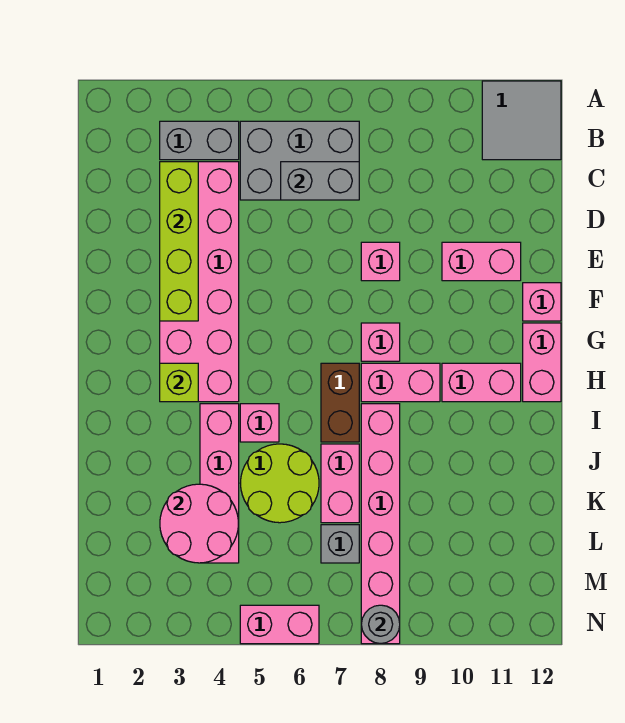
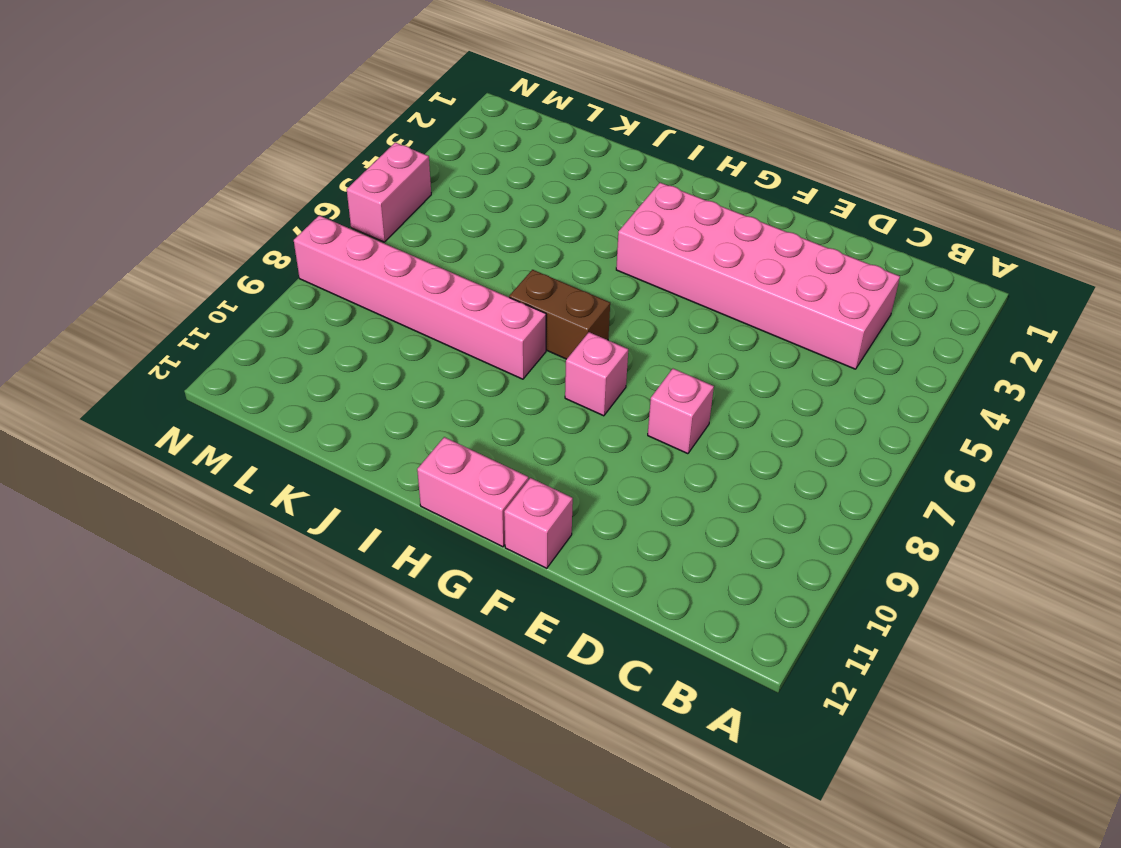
none -> grey tile A11:B12 level 1
none -> grey brick B3:B4 level 1
none -> grey brick B5:C7 level 1

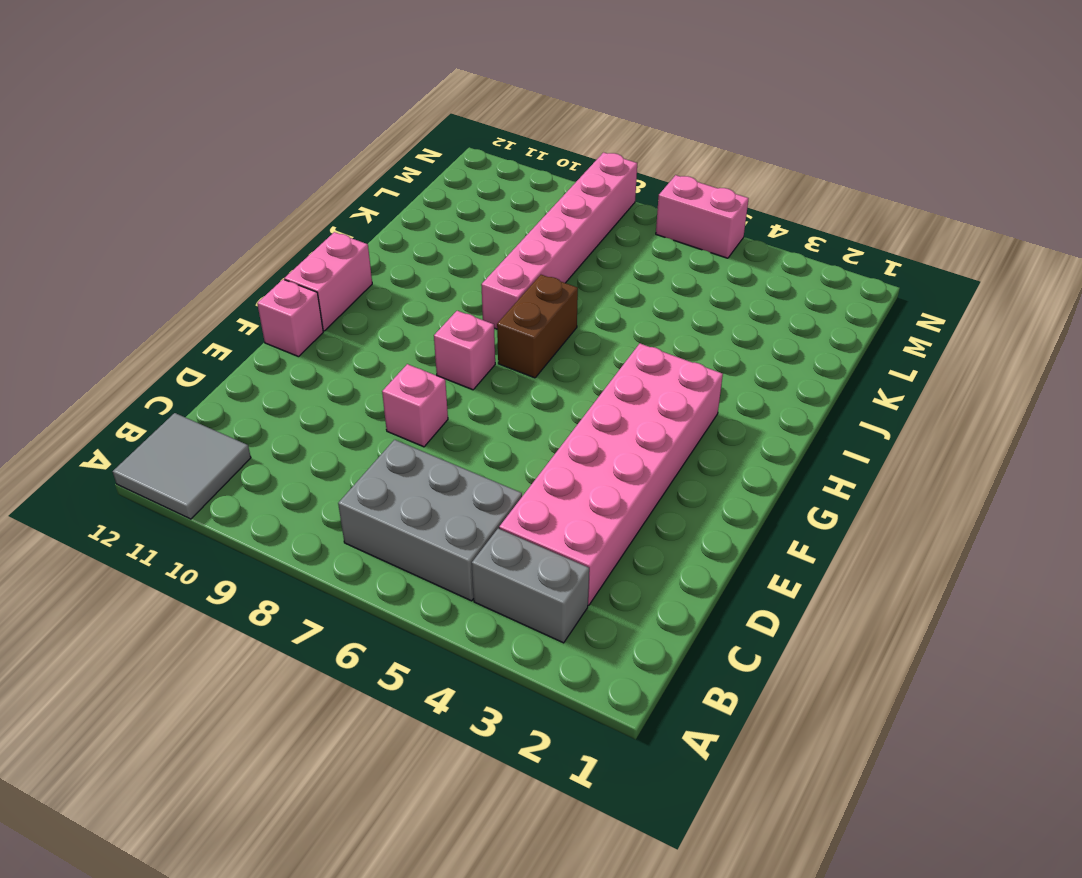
none -> pink brick E10:E11 level 1
none -> pink brick H8:H9 level 1
none -> pink brick H10:H11 level 1

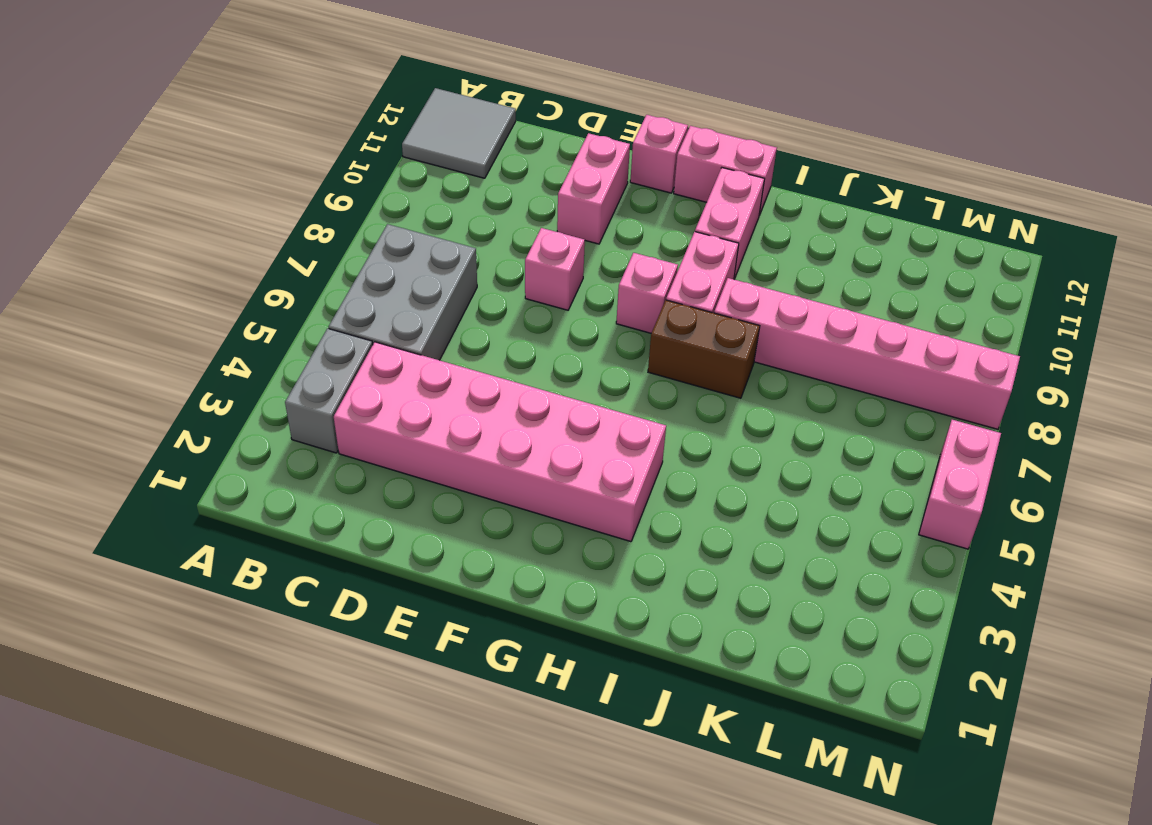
none -> pink brick I4:L4 level 1
none -> pink brick I5 level 1
none -> lime round brick J5:K6 level 1

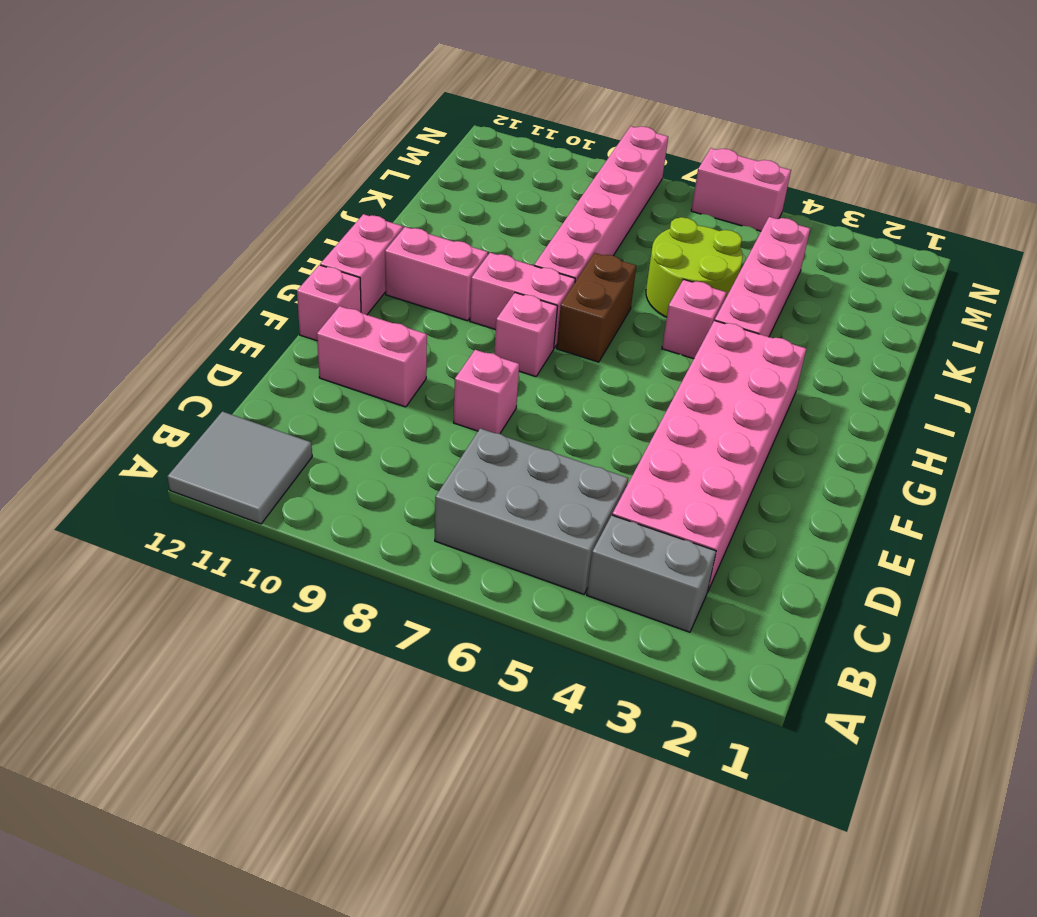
none -> pink brick J7:K7 level 1
none -> grey brick L7 level 1
none -> lime brick C3:F3 level 2

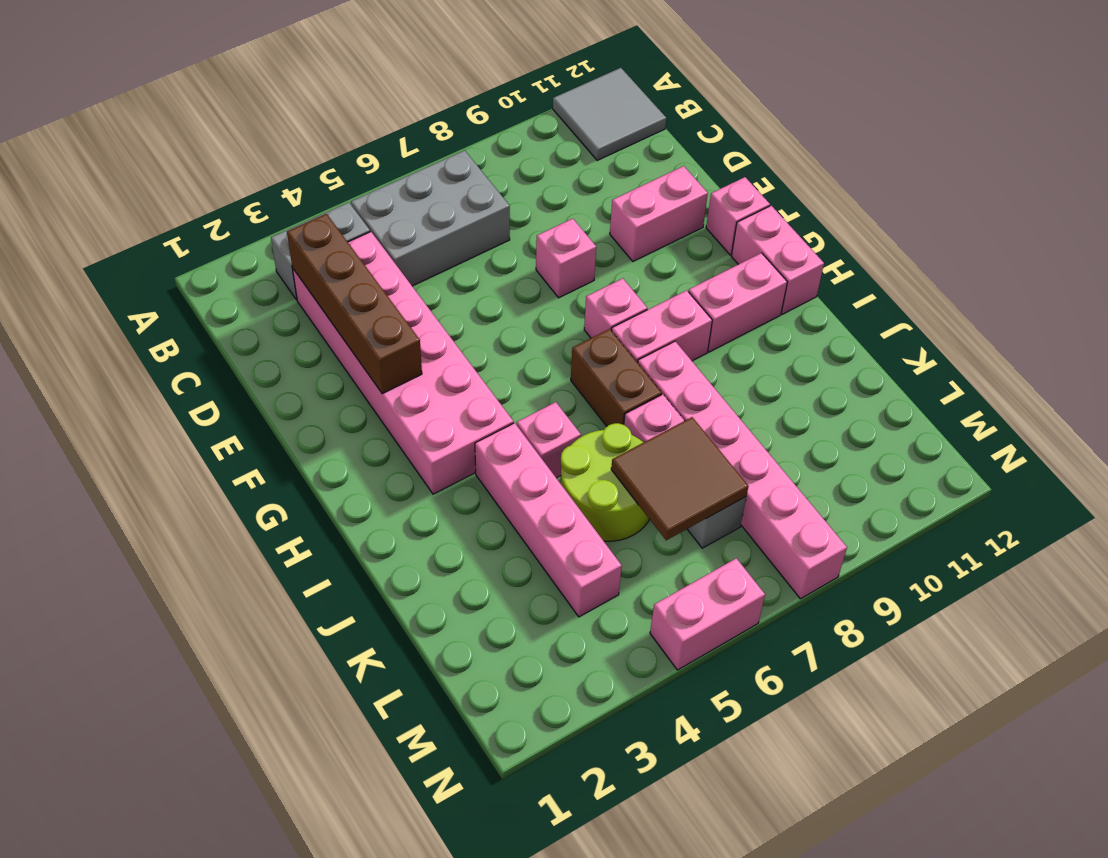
brown brick C3:F3 level 2 -> lime brick C3:F3 level 2
brown tile K6:L7 level 2 -> none
none -> grey brick C6:C7 level 2
none -> lime brick H3 level 2
none -> pink round brick K3:L4 level 2

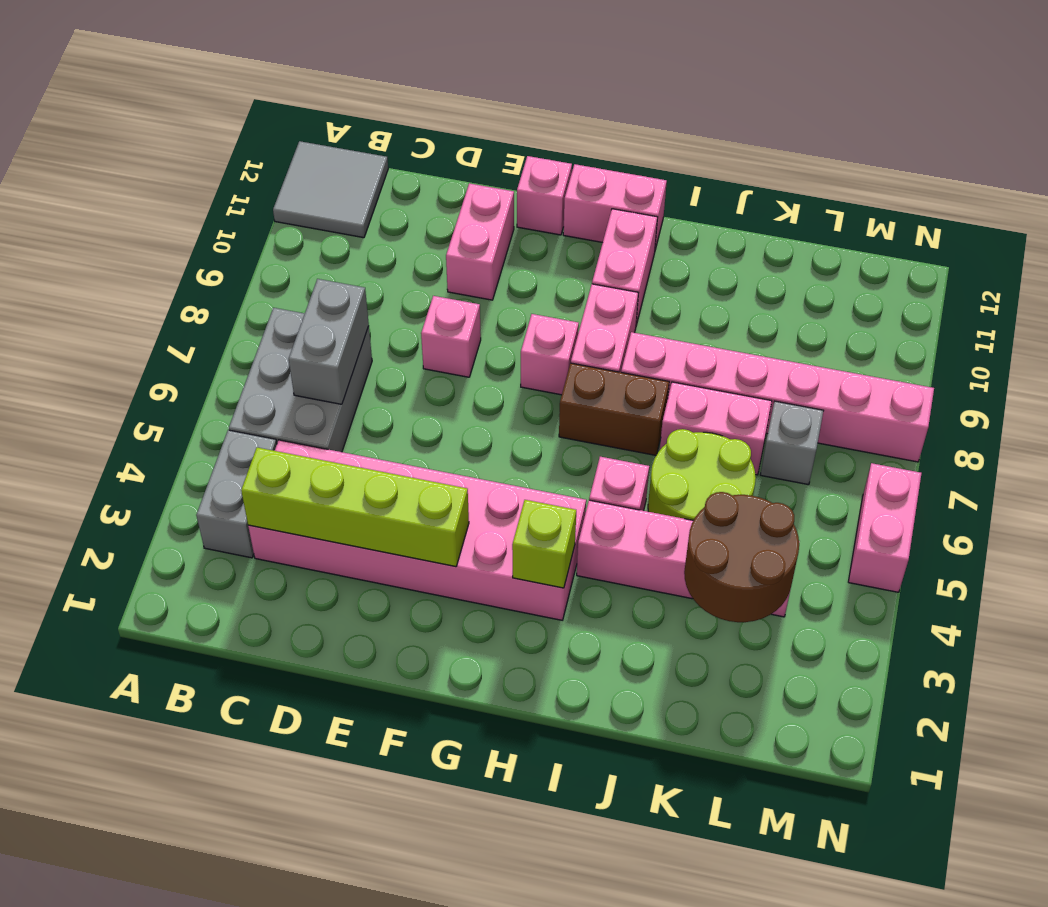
brown round brick K3:L4 level 2 -> pink round brick K3:L4 level 2
none -> grey round brick N8 level 2

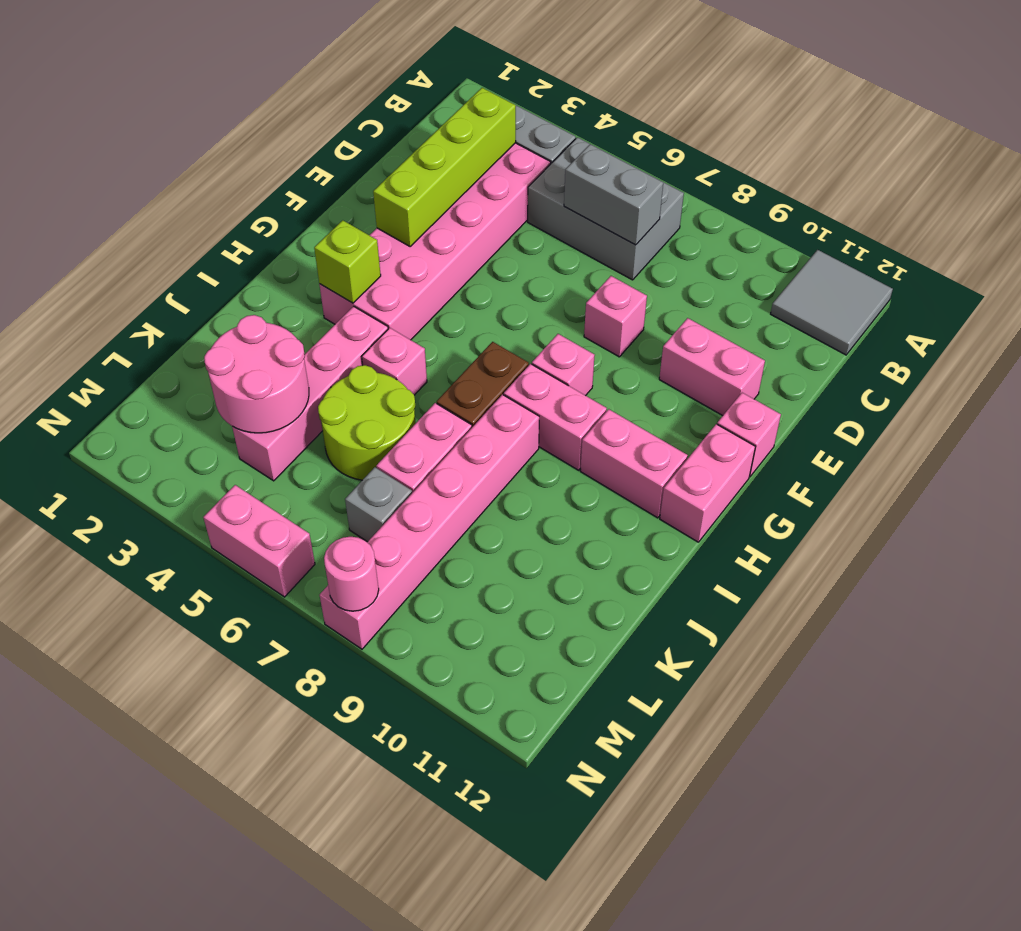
pink round brick N8 level 2 -> grey round brick N8 level 2

